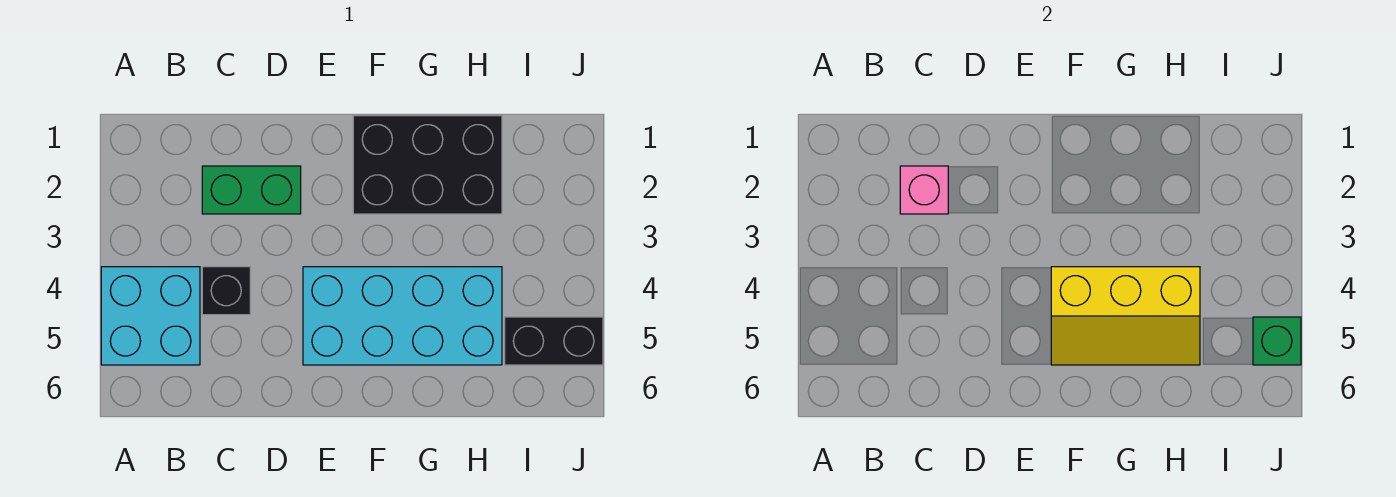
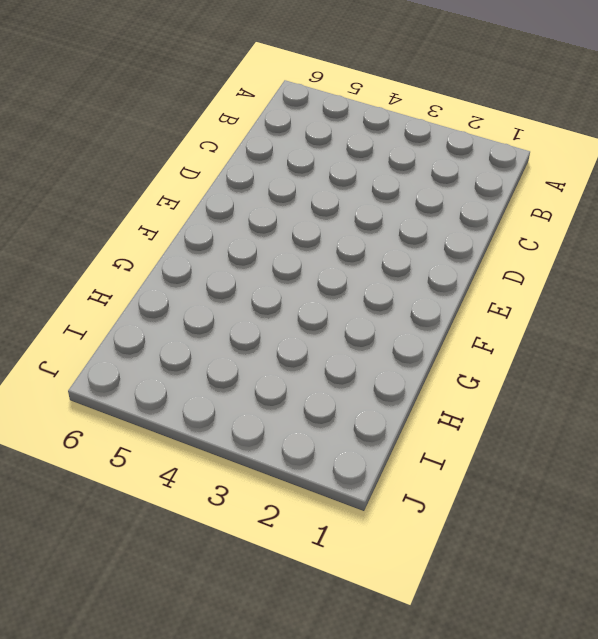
none -> cyan brick A4:B5 level 1
none -> green brick C2:D2 level 1

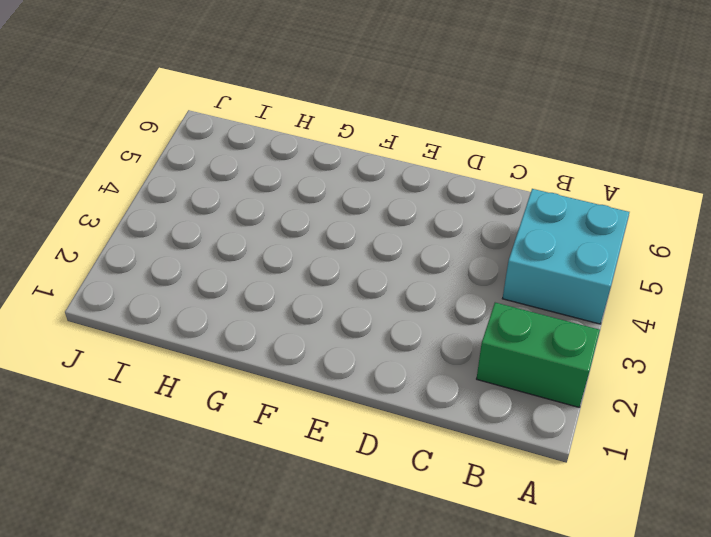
green brick A2:B2 level 1 -> green brick C2:D2 level 1
none -> black brick C4 level 1
none -> cyan brick E4:H5 level 1

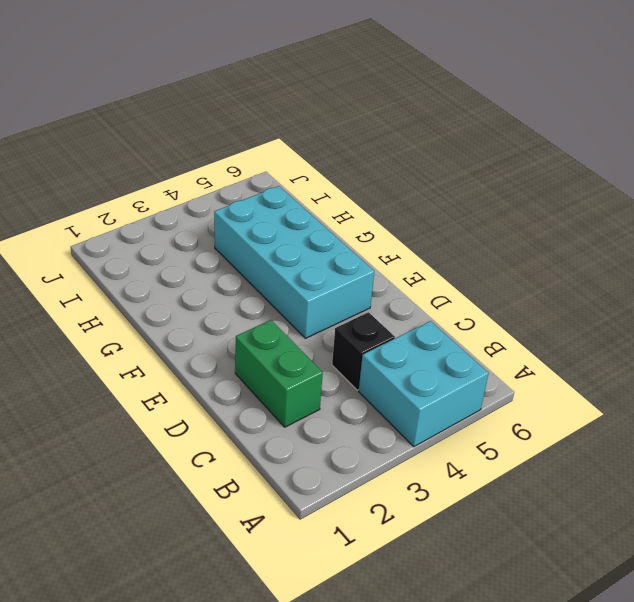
none -> black brick F1:H2 level 1
none -> black brick I5:J5 level 1

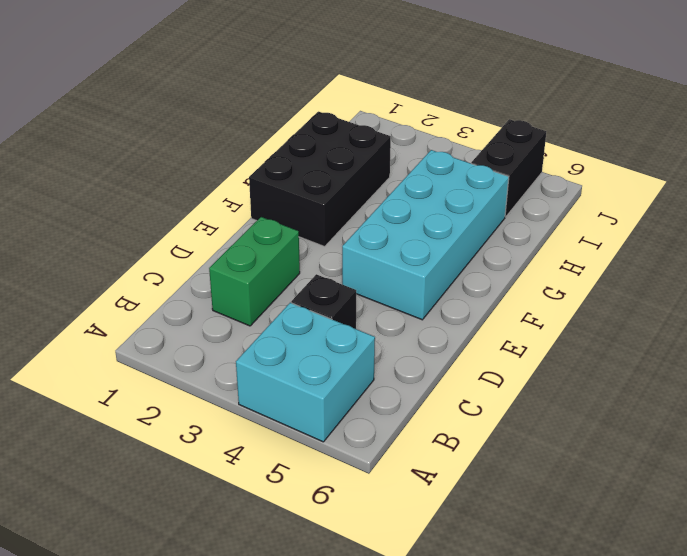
none -> pink brick C2 level 2
none -> yellow slope F4:H5 level 2 top 4

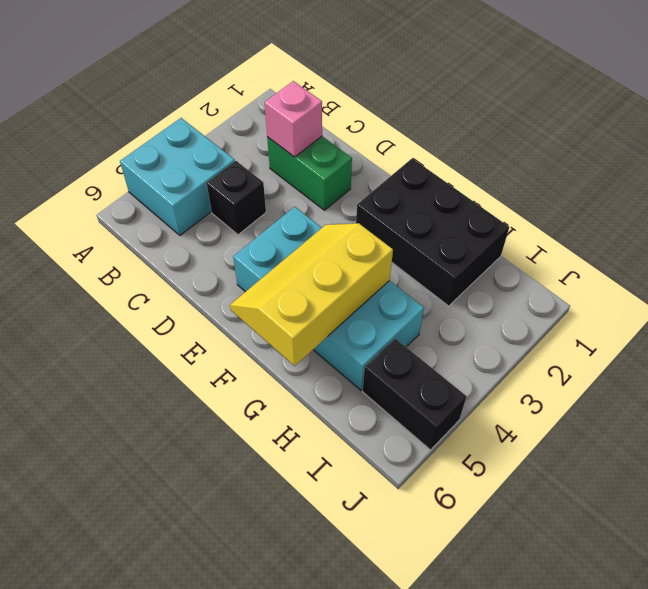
yellow slope F4:G6 level 2 top G -> yellow slope F4:H5 level 2 top 4
none -> green brick J5 level 2

